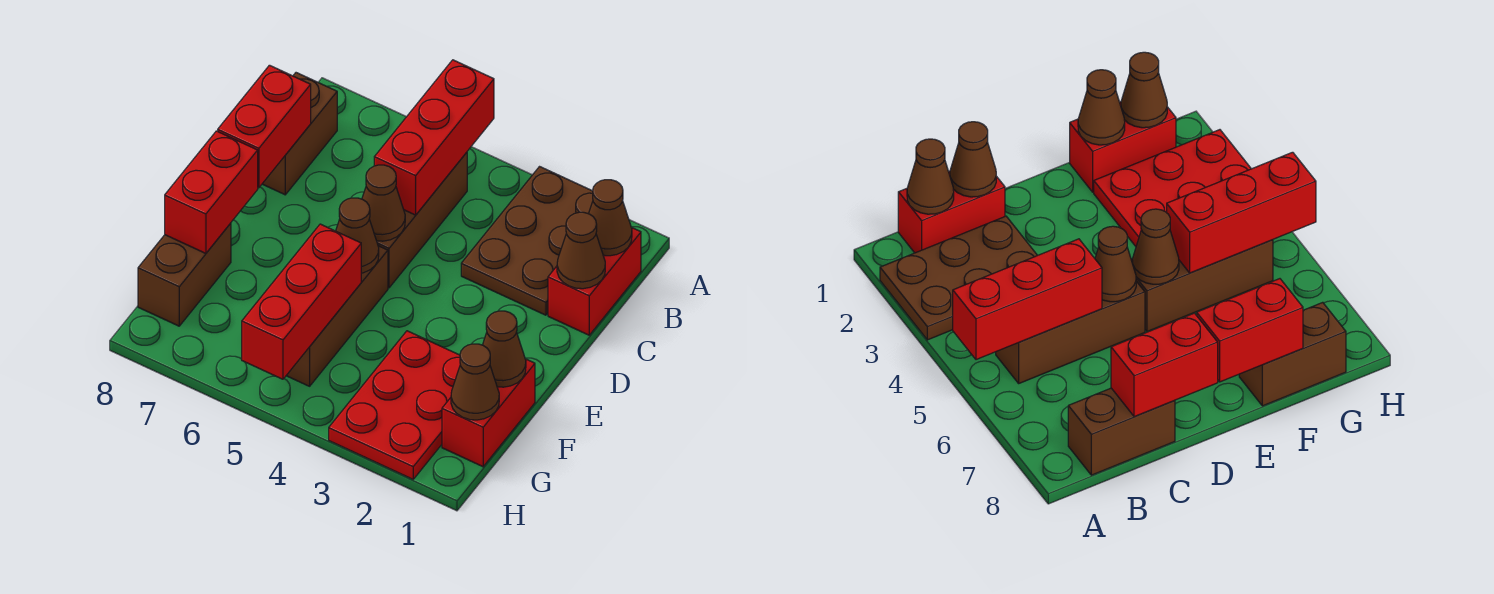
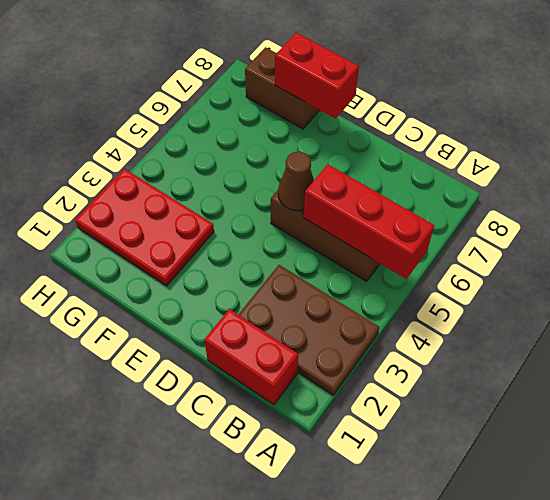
none -> brown brick B8:C8 level 1
none -> brown brick E5:G5 level 1
none -> red brick F1:G1 level 1

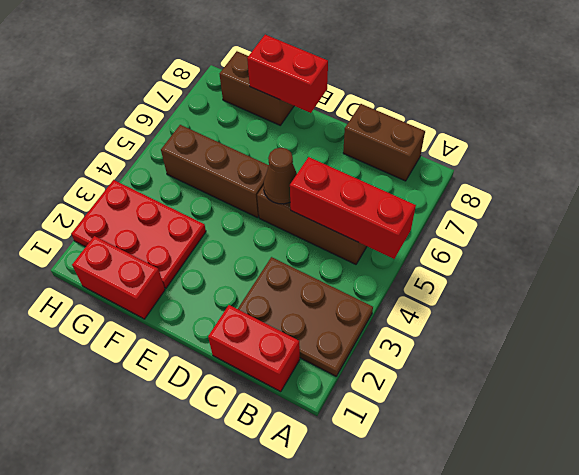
none -> brown cone B1 level 2
none -> brown cone C1 level 2
none -> red brick C8:D8 level 2

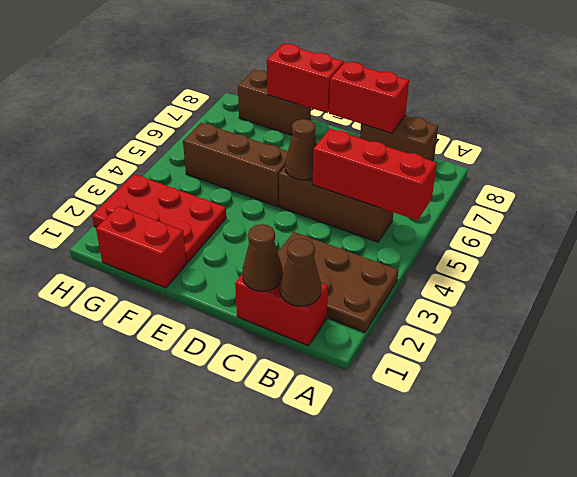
none -> brown cone E5 level 2
none -> brown cone F1 level 2
none -> red brick F5:H5 level 2

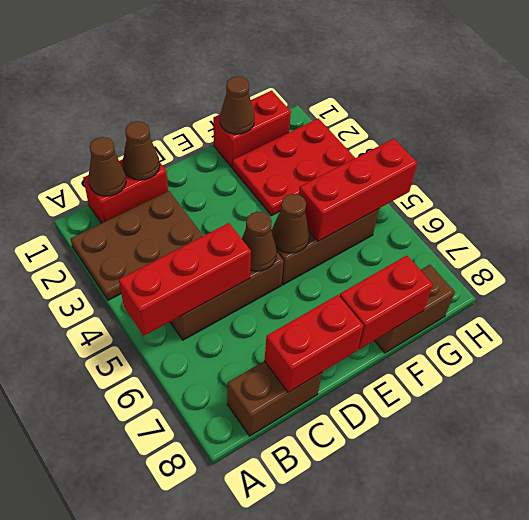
none -> brown cone G1 level 2

